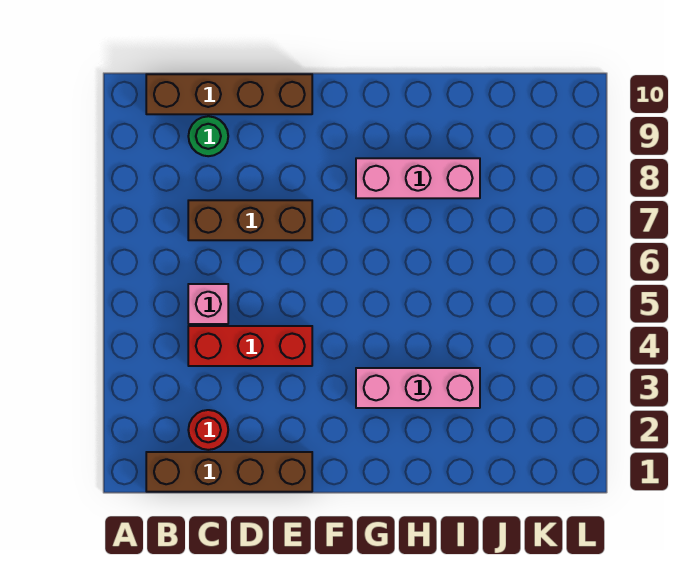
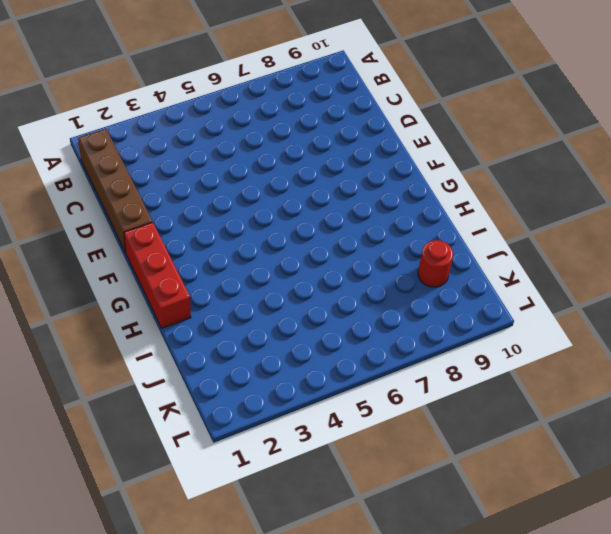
red brick F1:H1 level 1 -> red brick C4:E4 level 1
red round brick J9 level 1 -> red round brick C2 level 1
none -> brown brick B10:E10 level 1
none -> pink brick C5 level 1

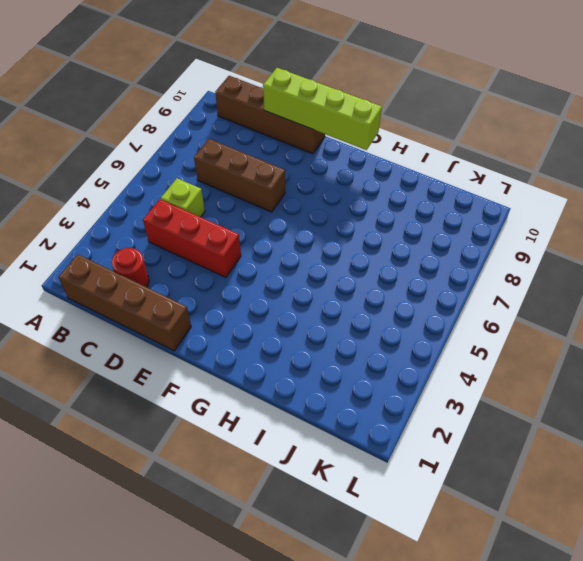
lime brick C5 level 1 -> pink brick C5 level 1
lime brick D10:G10 level 2 -> none
none -> green round brick C9 level 1
none -> pink brick G3:I3 level 1

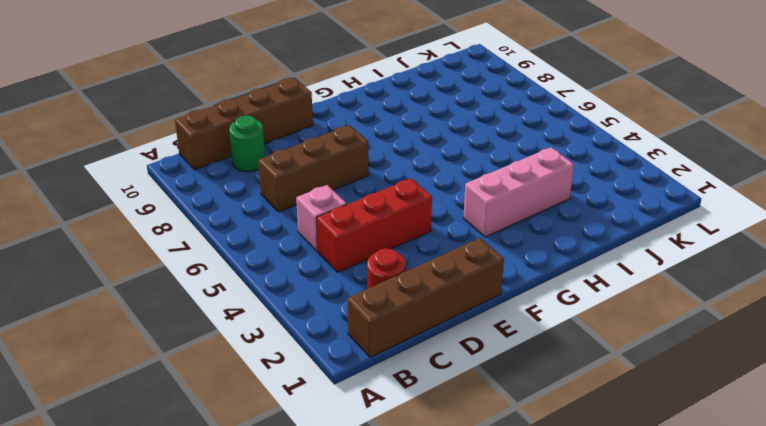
none -> pink brick G8:I8 level 1

